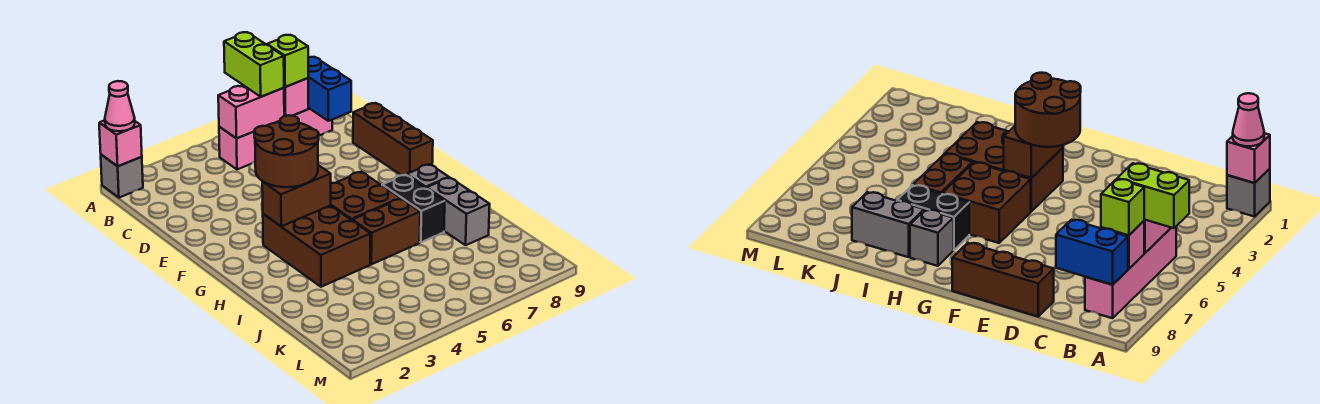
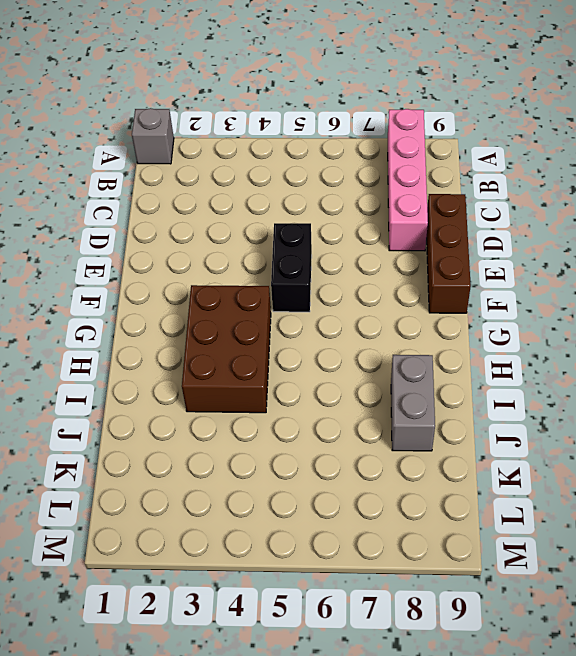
pink brick A8:D8 level 1 -> pink brick B5:B8 level 1
black brick E5:F5 level 1 -> black brick H7:I7 level 1
none -> brown brick G5:H6 level 1
none -> grey brick H8 level 1
none -> brown brick I5:I6 level 1

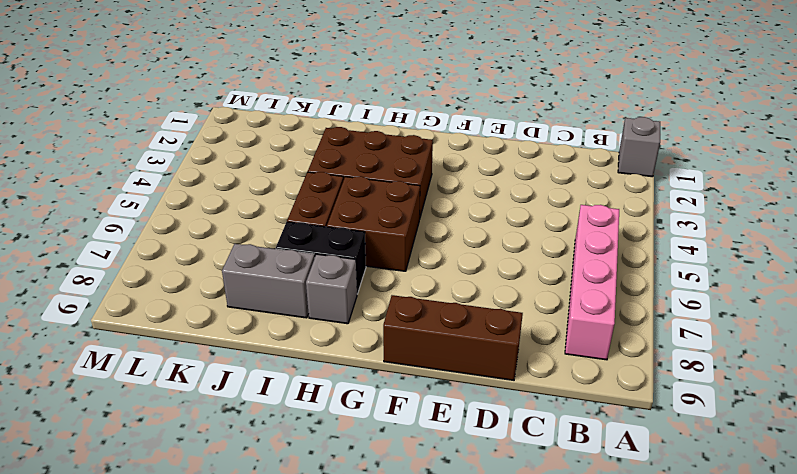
none -> pink brick A1 level 2
none -> pink brick B5:B6 level 2
none -> pink brick B7 level 2

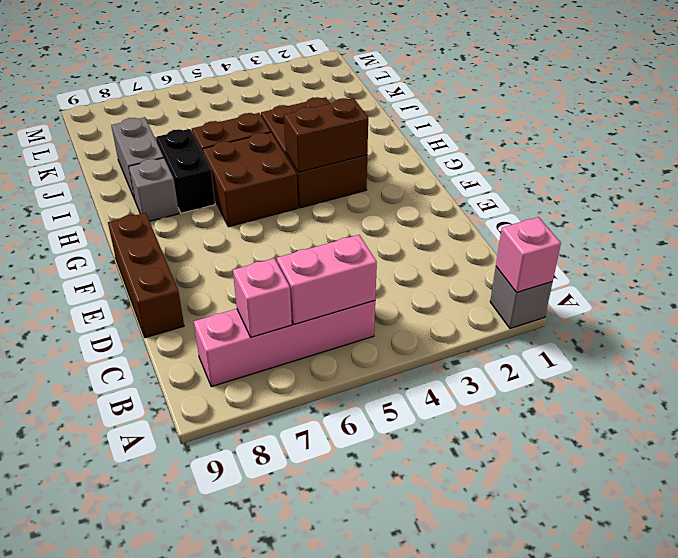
none -> blue brick B8:C8 level 2
none -> pink cone A1 level 3
none -> lime brick A6:B6 level 3

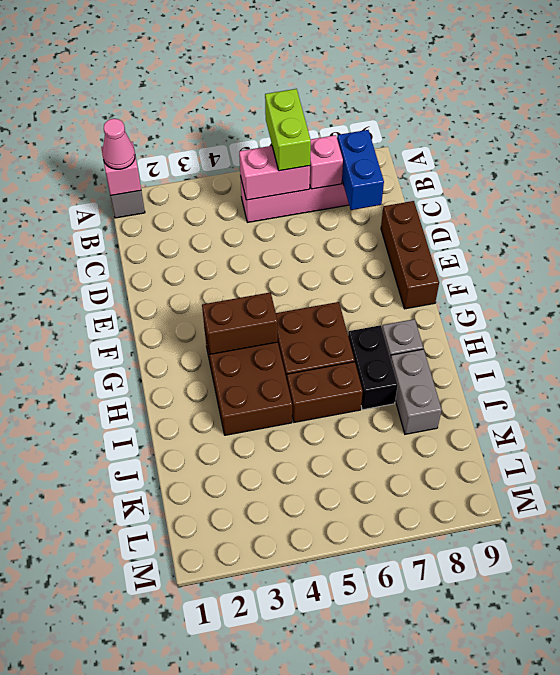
none -> lime brick B7 level 3
none -> brown round brick F3:G4 level 3

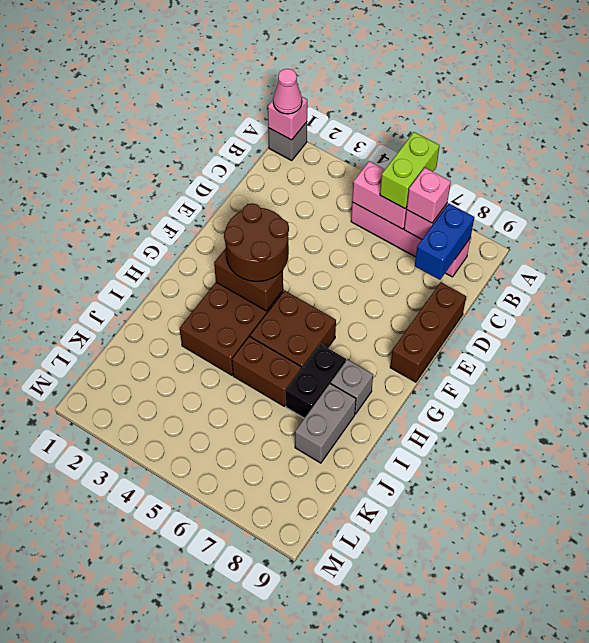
pink brick B7 level 3 -> lime brick B7 level 3

